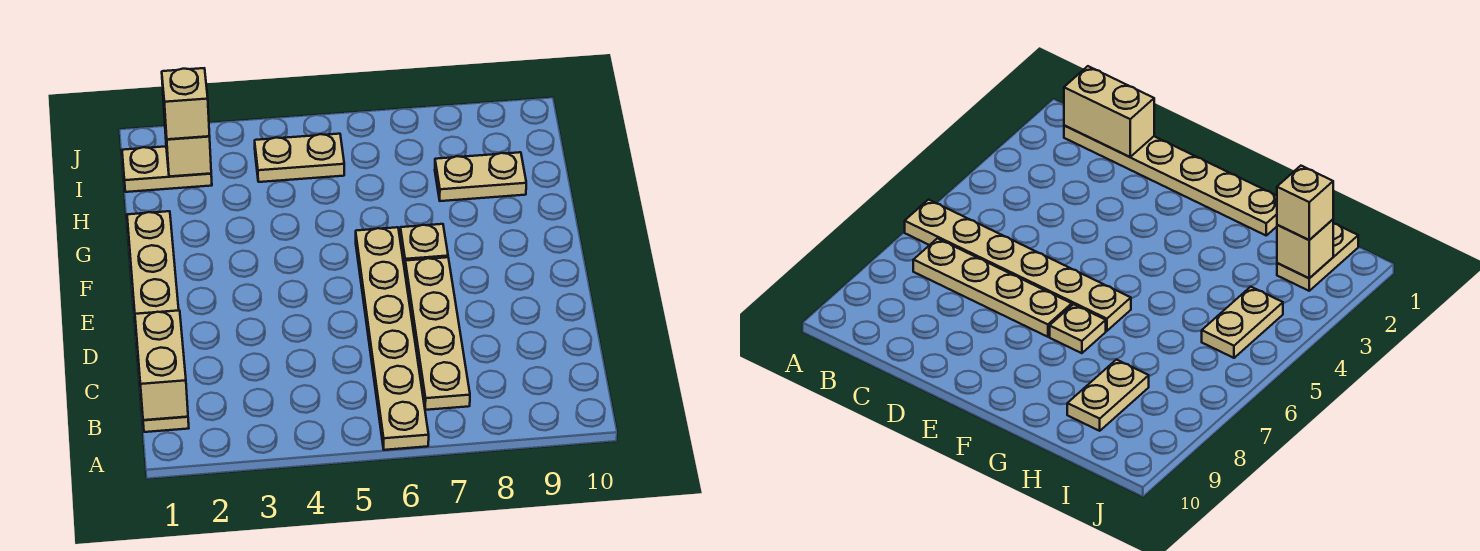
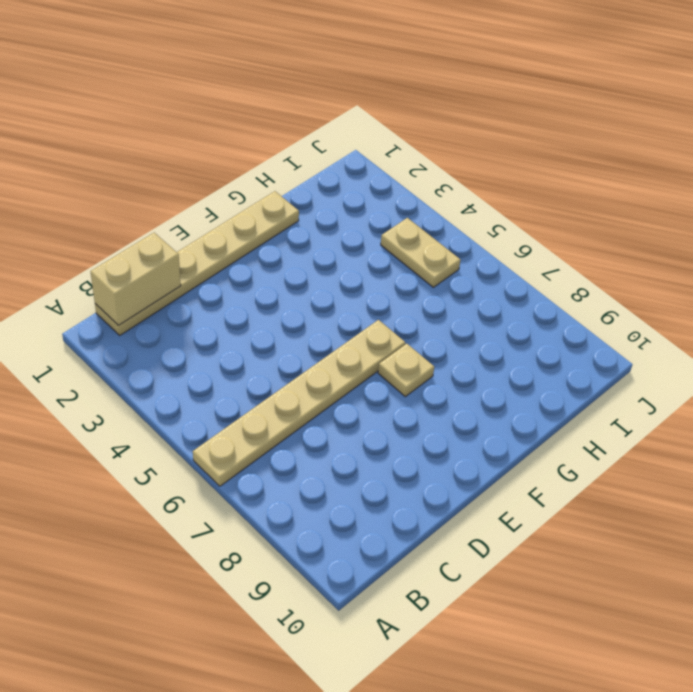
none -> tan plate B7:E7 level 1
none -> tan plate H8:H9 level 1

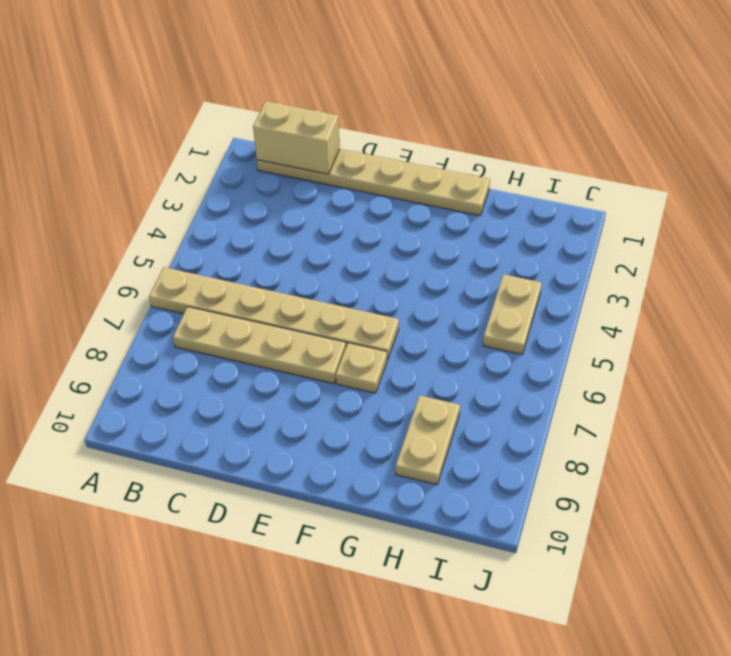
none -> tan plate I1:I2 level 1
none -> tan brick I2 level 2

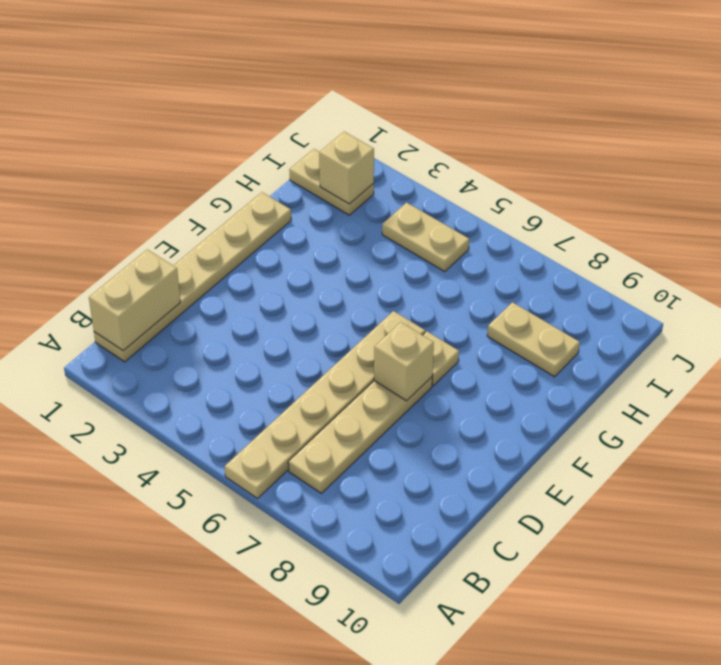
tan brick E7 level 2 -> tan brick I2 level 3

